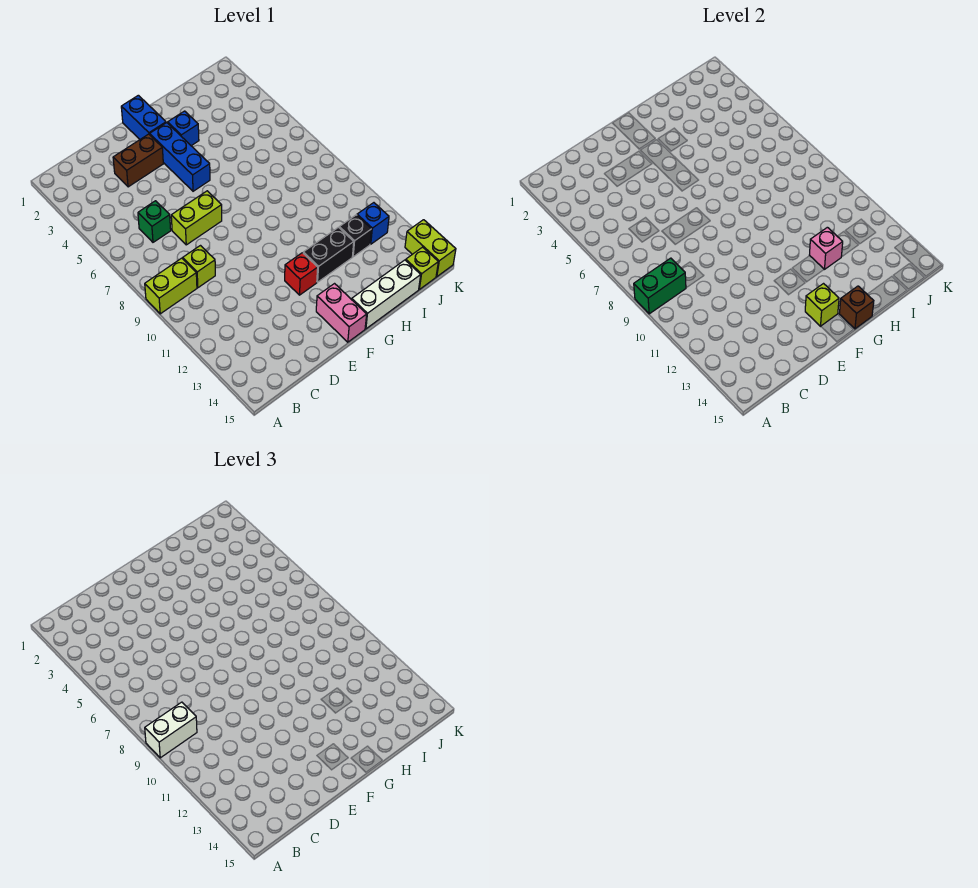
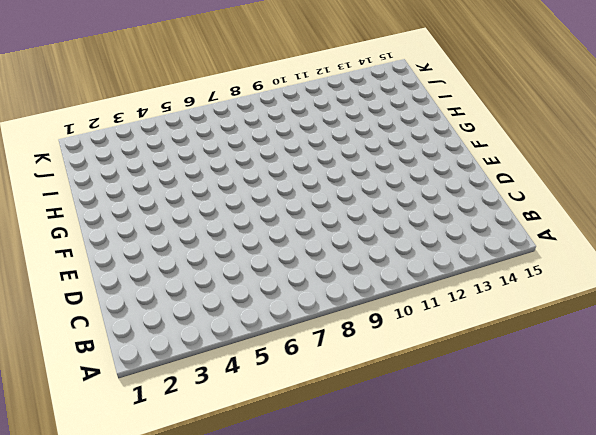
none -> lime brick A9:B9 level 1
none -> green brick C6 level 1
none -> lime brick C9 level 1

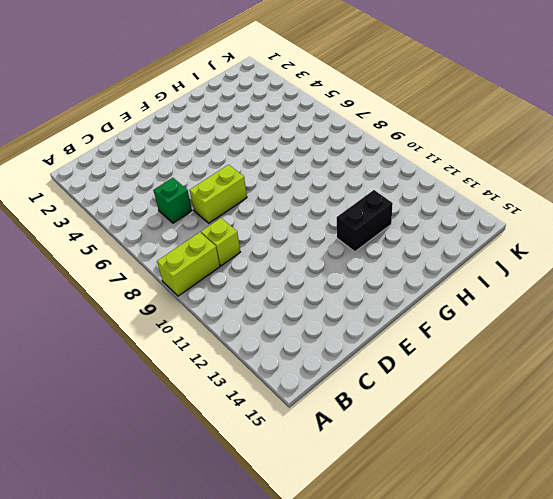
none -> brown brick D3:E3 level 1
none -> blue brick F1:F2 level 1
none -> blue brick F3:F5 level 1

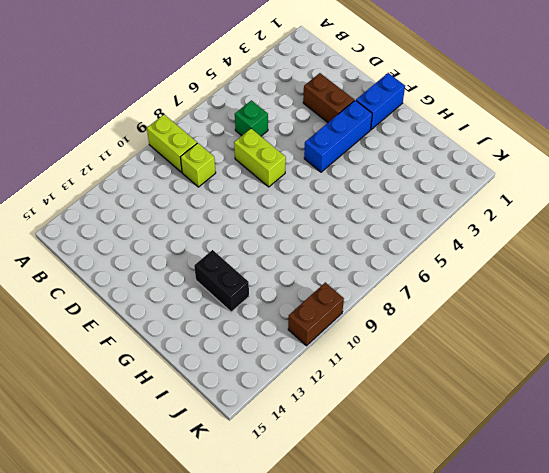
brown brick K10:K11 level 1 -> none
none -> red brick F12 level 1
none -> pink brick F14:F15 level 1
none -> blue brick G3 level 1

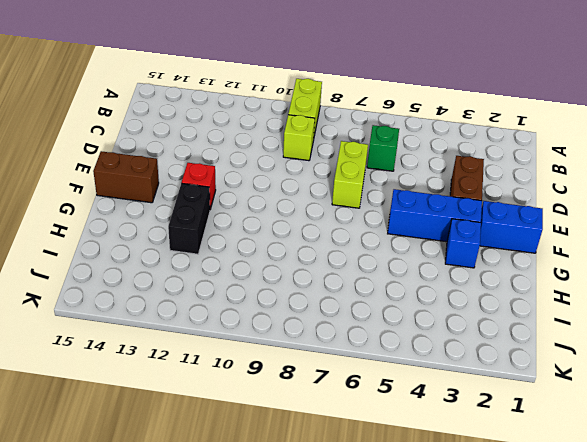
brown brick F14:F15 level 1 -> pink brick F14:F15 level 1
none -> white brick G15:I15 level 1
none -> black brick I12 level 1
none -> blue brick J12 level 1

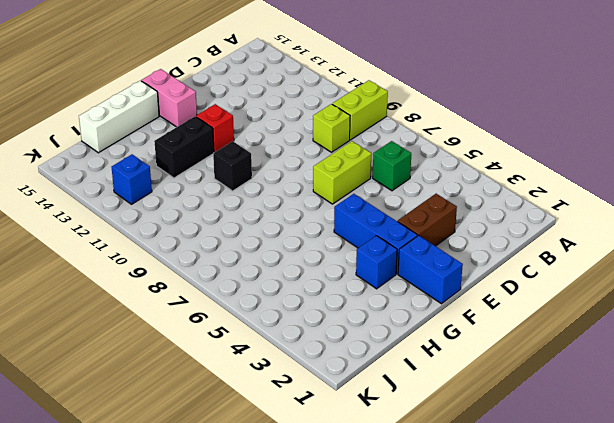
black brick G10 level 1 -> black brick I12 level 1
none -> lime brick J15 level 1
none -> lime brick K14:K15 level 1
none -> green brick A9:B9 level 2

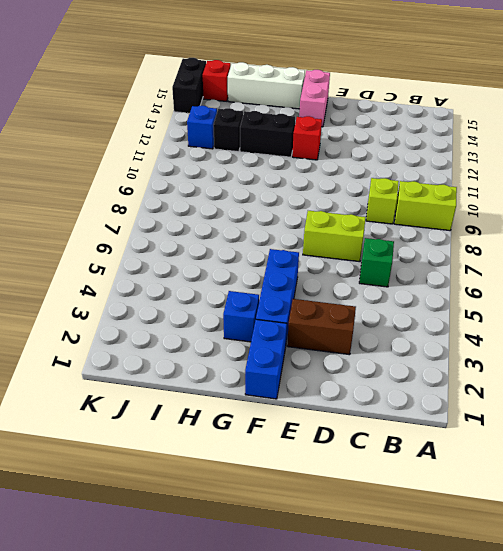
red brick J15 level 1 -> lime brick J15 level 1
black brick K14:K15 level 1 -> lime brick K14:K15 level 1
none -> green brick A9:B9 level 2
none -> lime brick F14 level 2
none -> brown brick G15 level 2

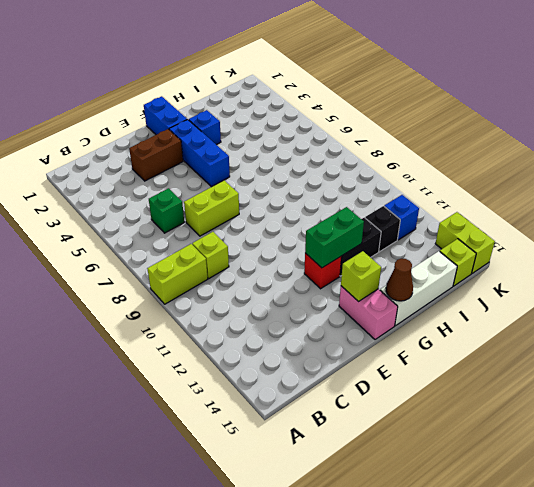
green brick F12:G12 level 2 -> green brick A9:B9 level 2
brown cone G15 level 2 -> brown brick G15 level 2
none -> pink brick H12 level 2
none -> white brick A9:B9 level 3

